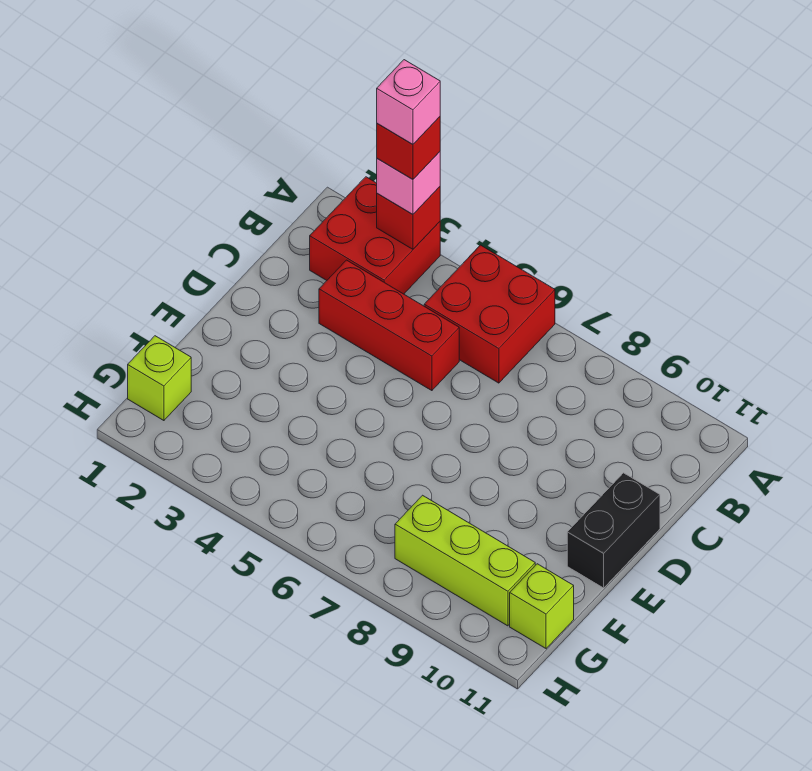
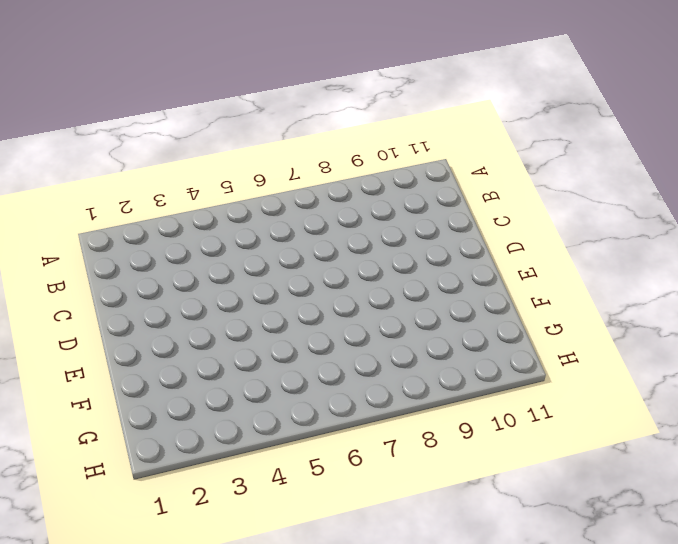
none -> red brick A2:B3 level 1
none -> red brick A5:B6 level 1

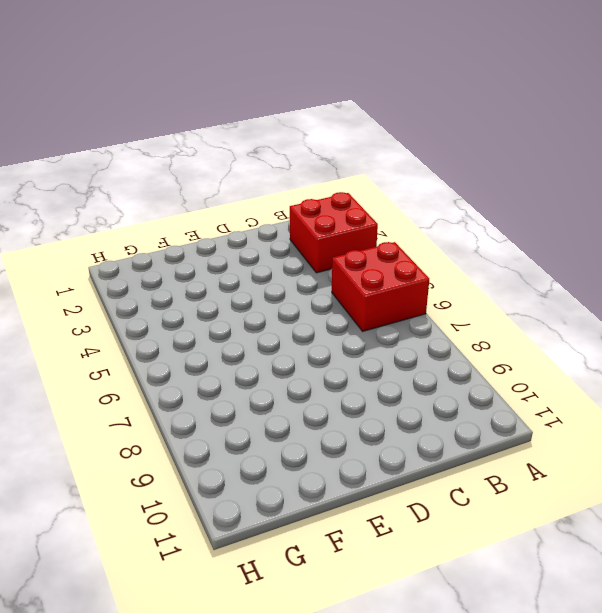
none -> red brick C3:C5 level 1
none -> black brick D11:E11 level 1

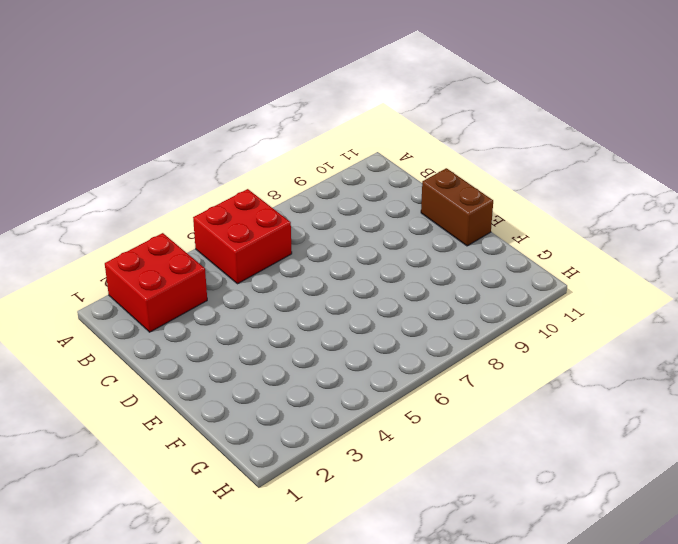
brown brick D11:E11 level 1 -> black brick D11:E11 level 1
none -> red brick C3:C5 level 1
none -> lime brick G1 level 1

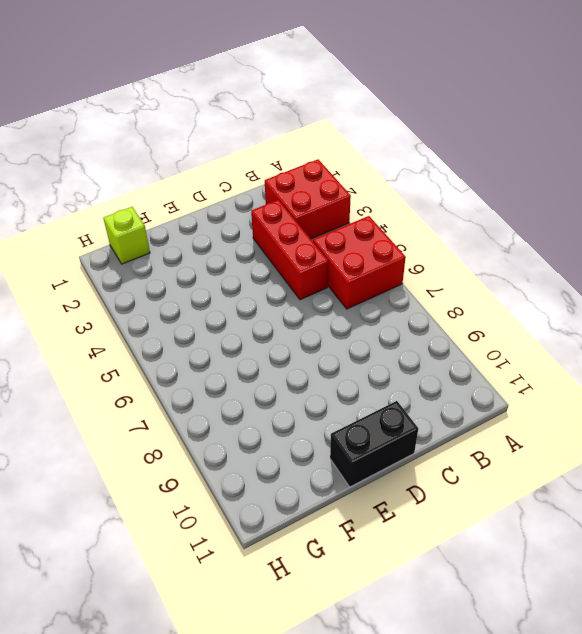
none -> lime brick G8:G10 level 1
none -> lime brick G11 level 1

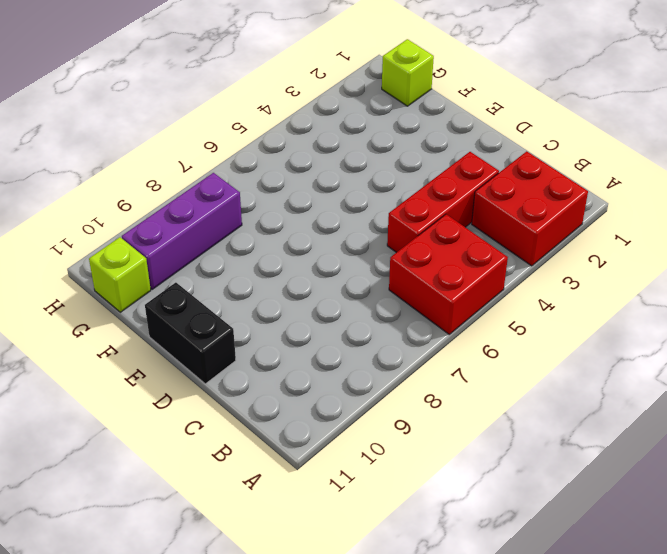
purple brick G8:G10 level 1 -> lime brick G8:G10 level 1
none -> red brick A3 level 2
none -> pink brick A3 level 3

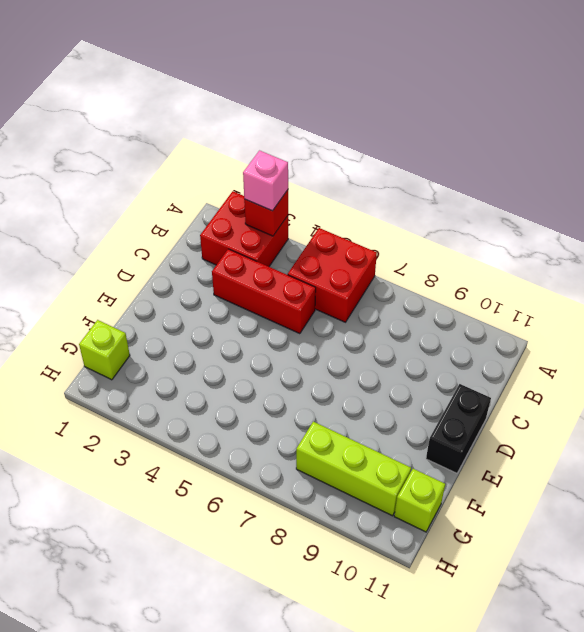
none -> red brick A3 level 4
none -> pink brick A3 level 5

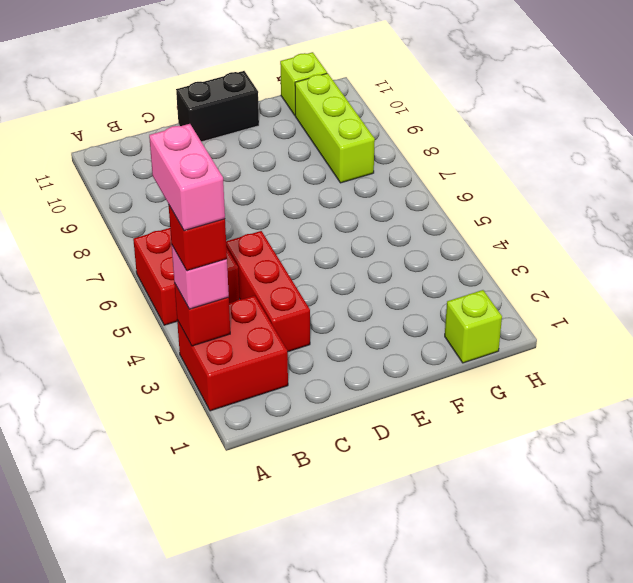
pink brick A3:A4 level 5 -> pink brick A3 level 5

